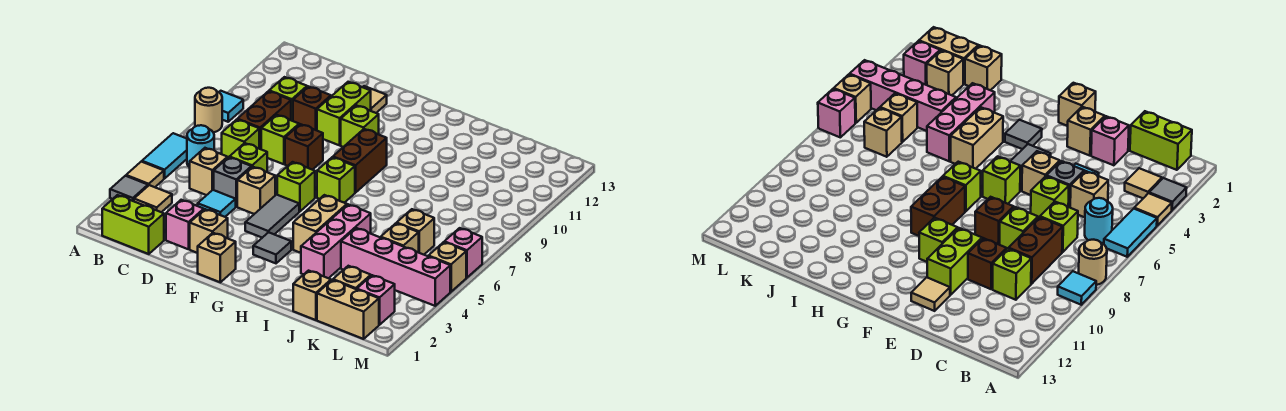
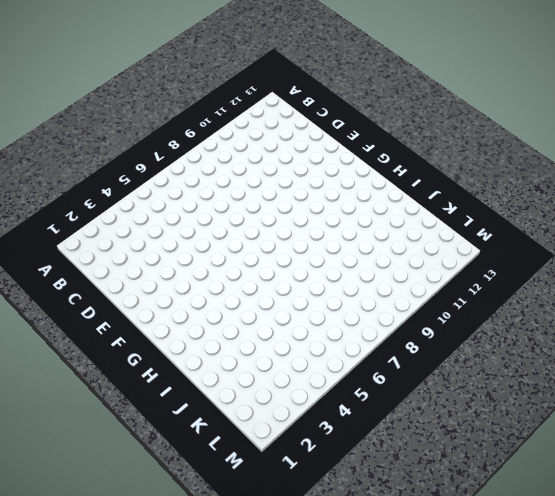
none -> grey tile A3 level 1
none -> tan tile A4 level 1
none -> cyan tile A5:A6 level 1
none -> tan round brick A8 level 1

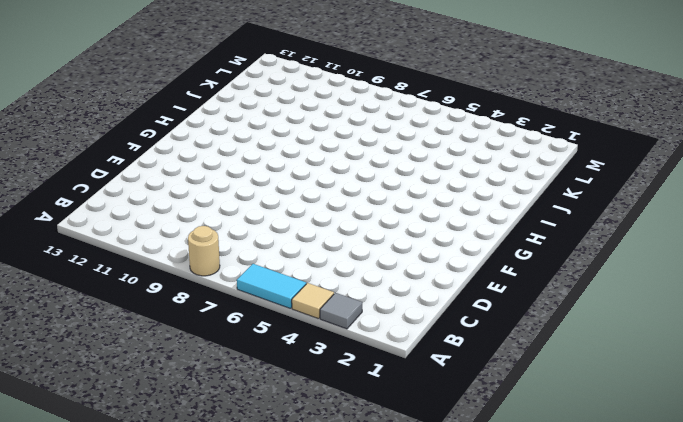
none -> cyan tile A9 level 1
none -> lime brick B1:C1 level 1
none -> tan tile B3 level 1
none -> cyan round brick B6 level 1

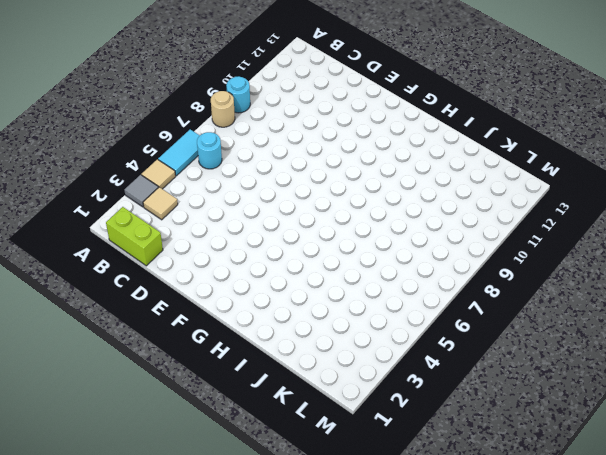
cyan round brick A9 level 1 -> cyan tile A9 level 1
none -> tan brick C5 level 1
none -> lime brick C7 level 1
none -> brown brick C8:C9 level 1
none -> lime brick C10 level 1

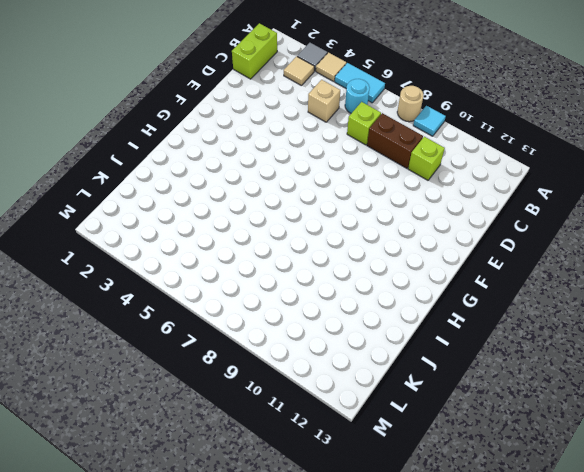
none -> pink brick D2 level 1
none -> cyan tile D4 level 1
none -> grey brick D5 level 1
none -> lime brick D6 level 1

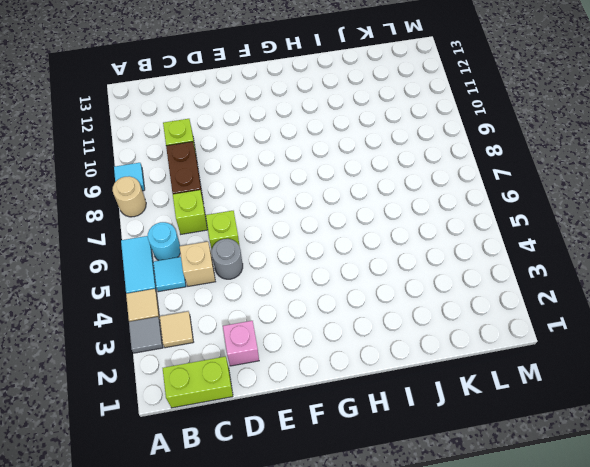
cyan tile B5 level 1 -> cyan tile D4 level 1
grey round brick D5 level 1 -> grey brick D5 level 1
none -> lime brick D8 level 1
none -> brown brick D10 level 1
none -> tan brick E2 level 1
none -> tan brick E5 level 1

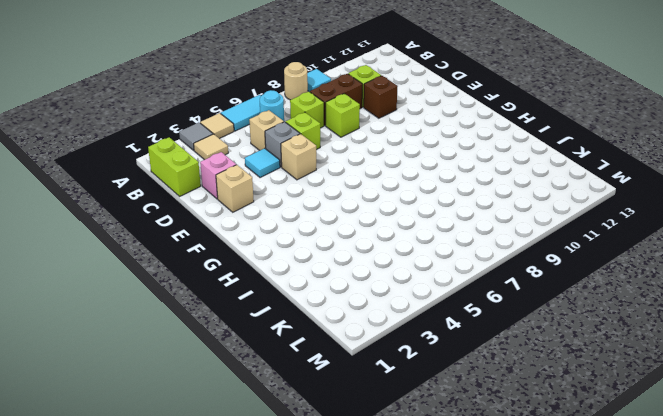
none -> brown brick E8 level 1
none -> lime brick E10:E11 level 1
none -> tan tile E12 level 1
none -> tan brick F1 level 1

